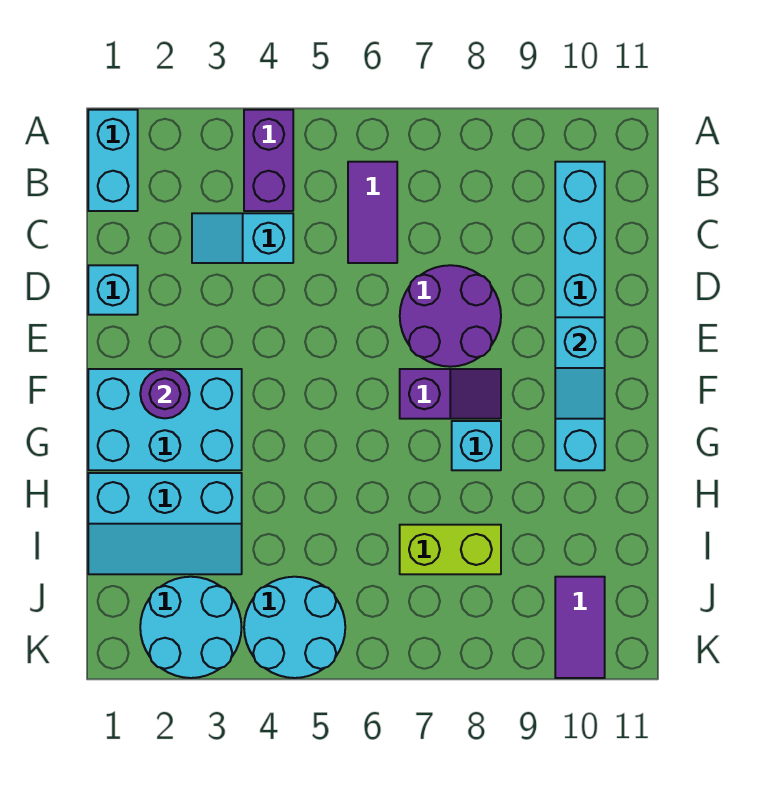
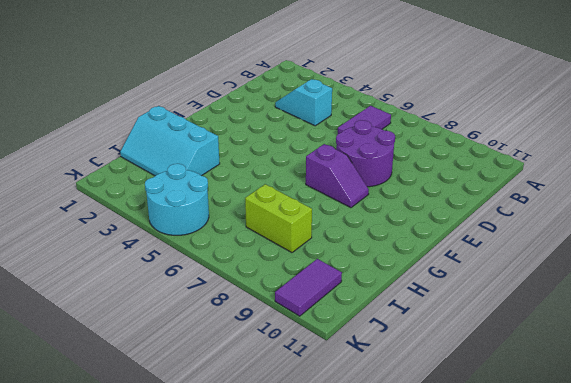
none -> cyan brick A1:B1 level 1
none -> purple brick A4:B4 level 1
none -> cyan brick B10:G10 level 1

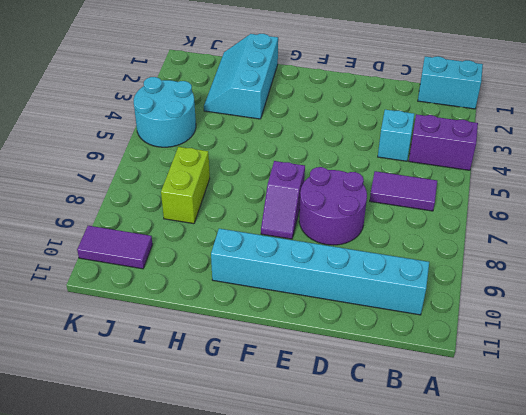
none -> cyan brick D1 level 1
none -> cyan brick F1:G3 level 1
none -> cyan brick G8 level 1

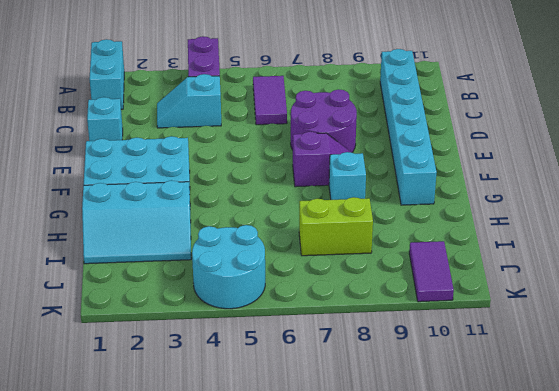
none -> cyan round brick J2:K3 level 1
none -> cyan slope E10:F10 level 2 top E
none -> purple round brick F2 level 2

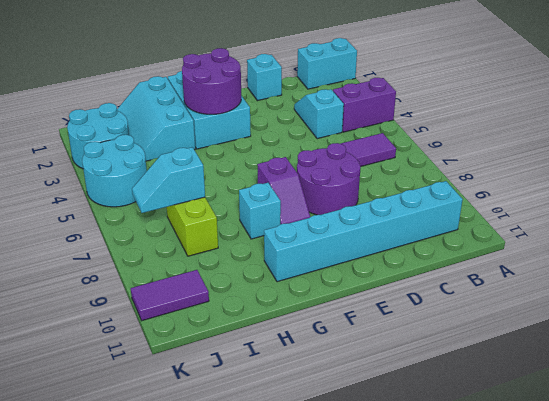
purple round brick F2:G3 level 2 -> purple round brick F2 level 2
cyan slope I7:J7 level 2 top I -> cyan slope E10:F10 level 2 top E

